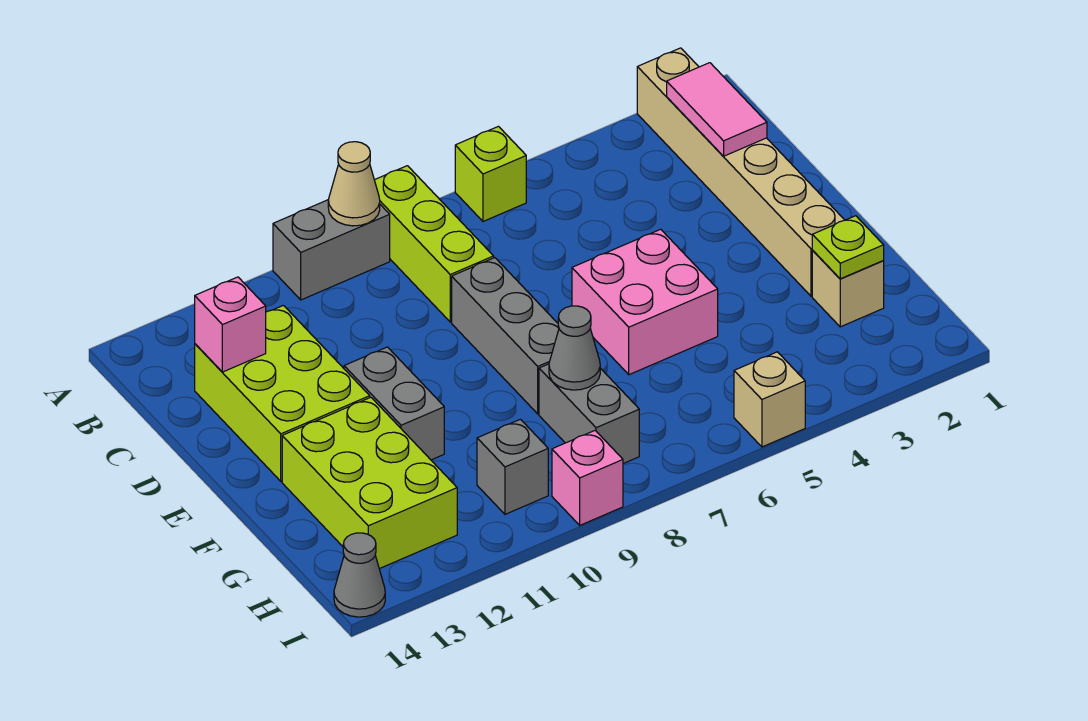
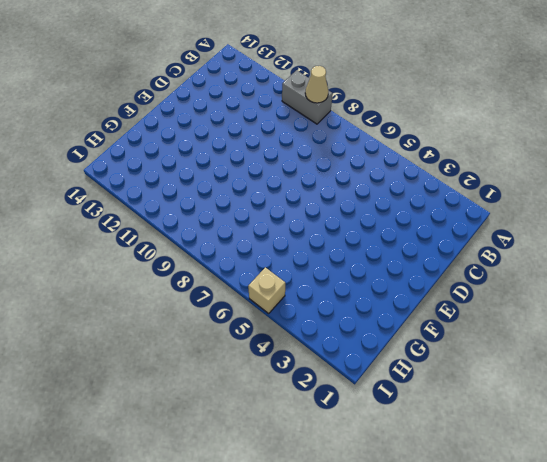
none -> tan brick A2:F2 level 1
none -> lime brick A6 level 1
none -> lime brick A8:C8 level 1

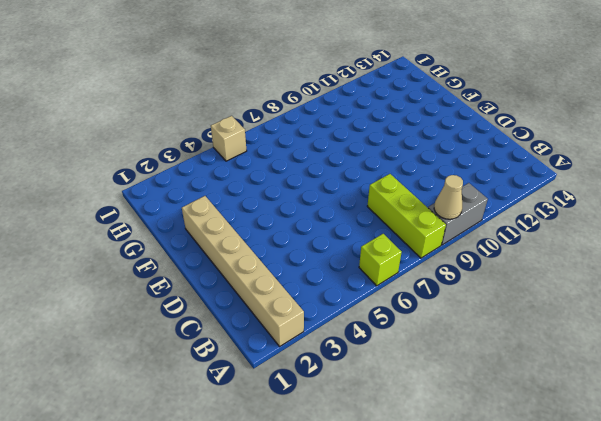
none -> lime brick C12:E13 level 1
none -> grey brick D8:F8 level 1
none -> pink brick E5:F6 level 1

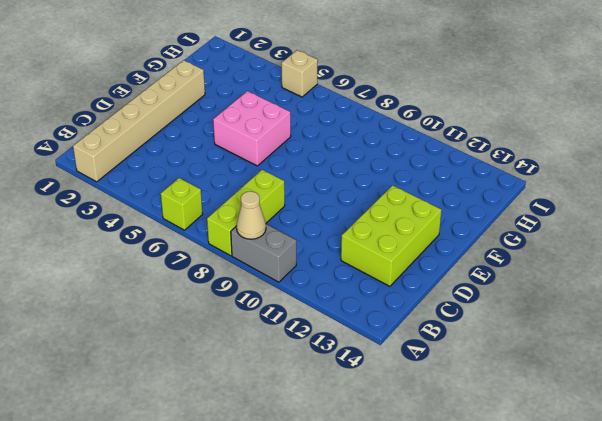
none -> grey brick D8:F8 level 1
none -> grey brick E11:F11 level 1
none -> lime brick F12:H13 level 1

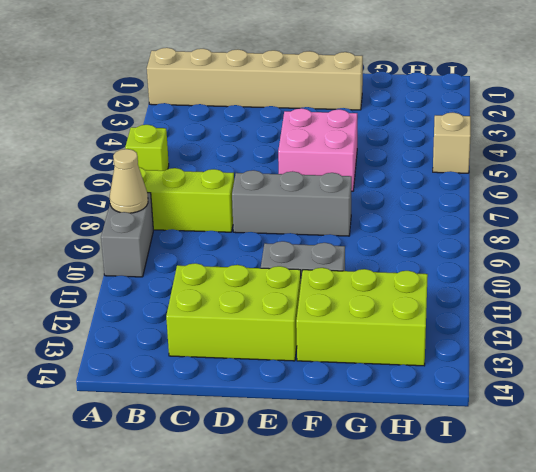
none -> tan brick G2 level 1
none -> grey brick G8:H8 level 1
none -> grey brick H10 level 1

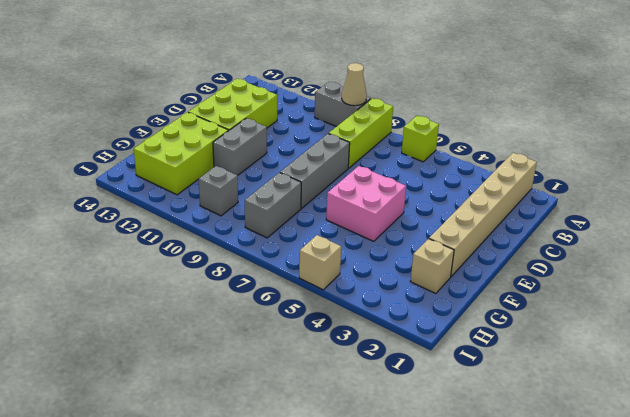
none -> pink brick I9 level 1
none -> grey cone I14 level 1
none -> pink tile B2:C2 level 2

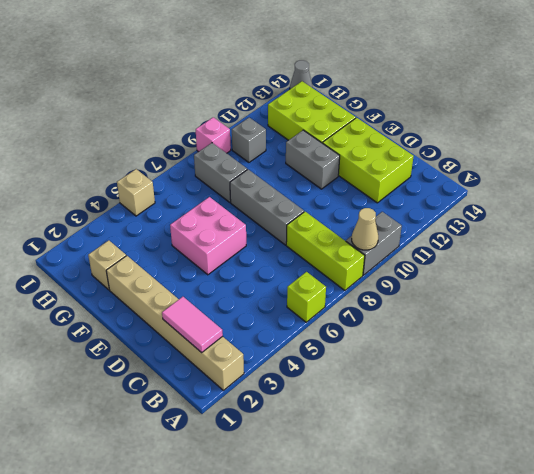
none -> pink brick C13 level 2
none -> lime plate G2 level 2
none -> grey cone G8 level 2

